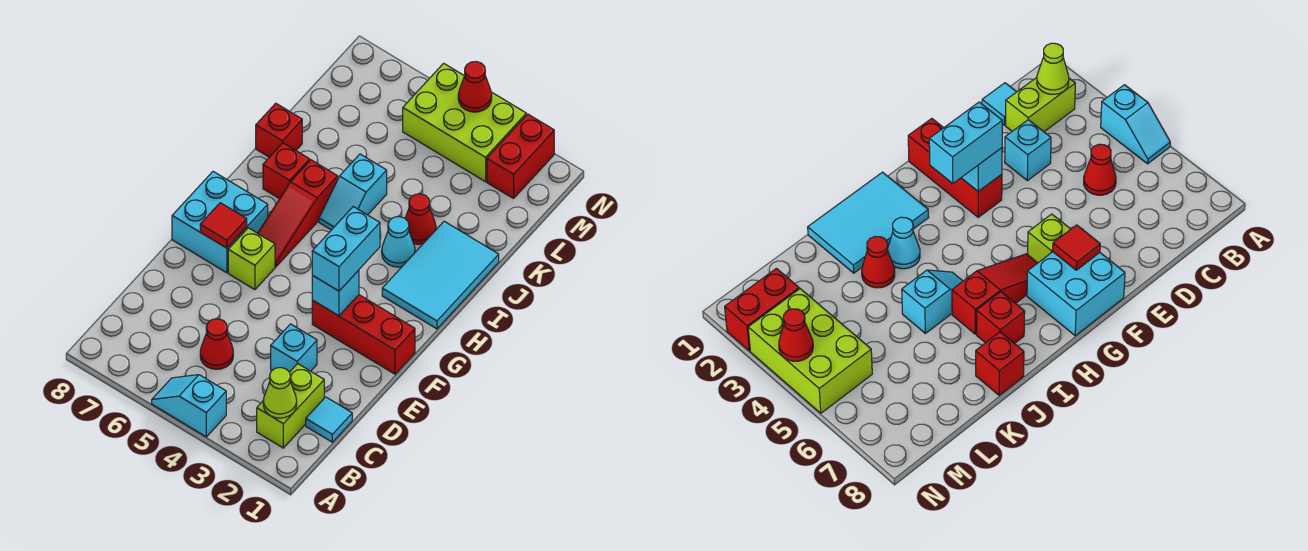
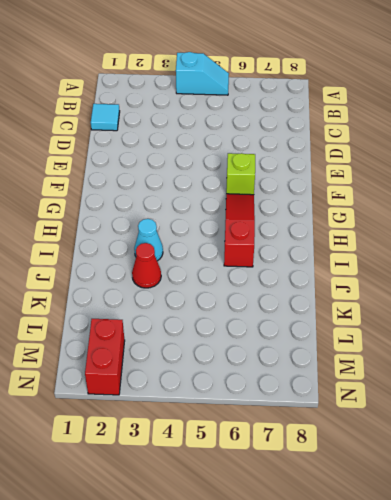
none -> lime brick B2:C2 level 1
none -> red cone C5 level 1
none -> cyan brick D3 level 1

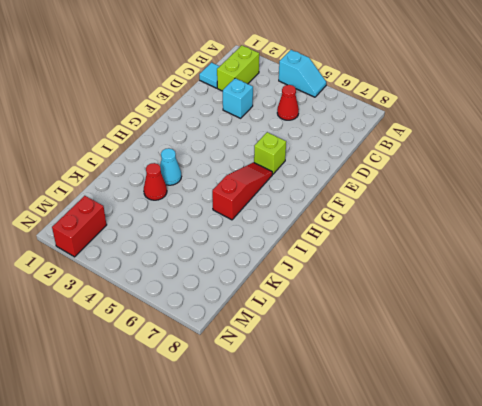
none -> red brick F1:F3 level 1
none -> cyan brick F7:G8 level 1
none -> cyan tile H1:J2 level 1

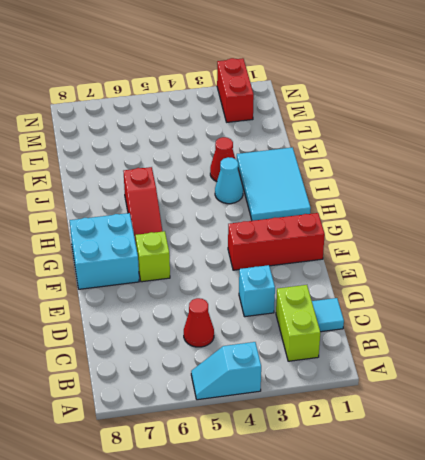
none -> cyan slope I5:J5 level 1 top J
none -> red brick I7 level 1
none -> red brick J8 level 1

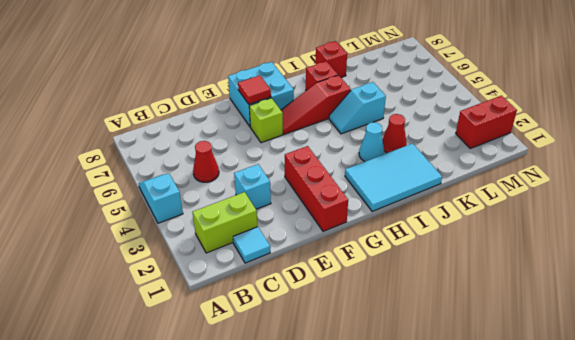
none -> lime brick M3:N5 level 1
none -> lime cone B2 level 2
none -> cyan brick F3 level 2

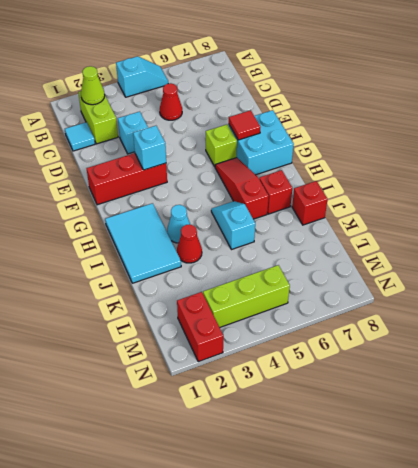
lime brick M3:M5 level 1 -> lime brick M3:N5 level 1
none -> red cone N4 level 2
none -> cyan brick F3:G3 level 3

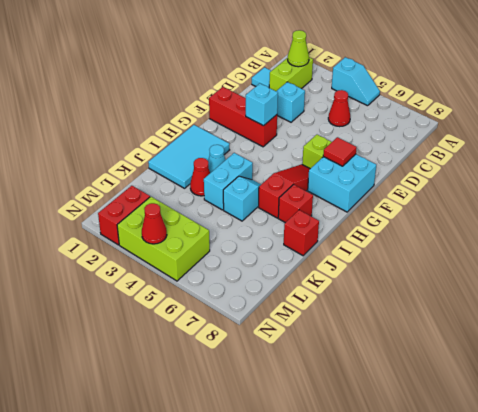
cyan brick I4:J4 level 1 -> cyan brick F3:G3 level 3

